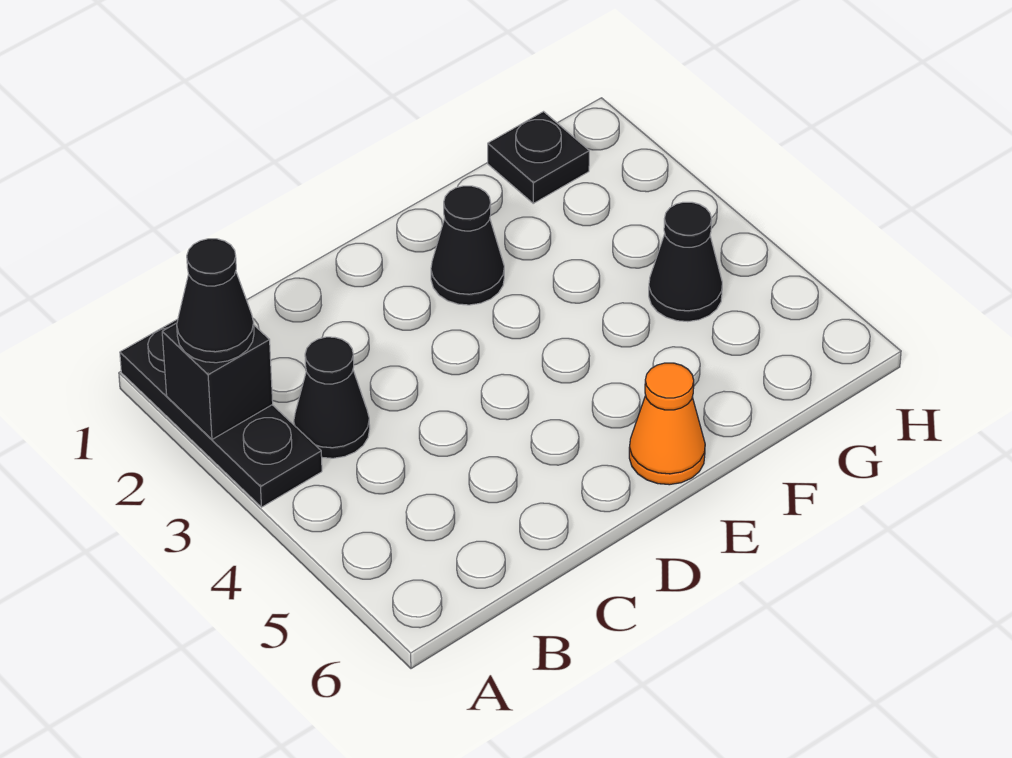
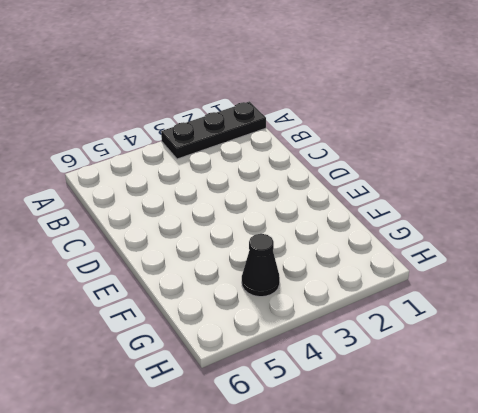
none -> black cone B3 level 1
none -> black cone E2 level 1

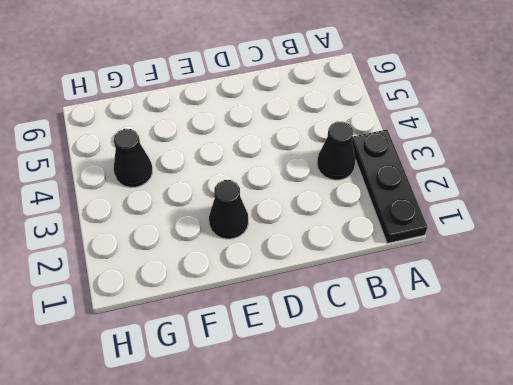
none -> orange cone E6 level 1
none -> black plate G1 level 1

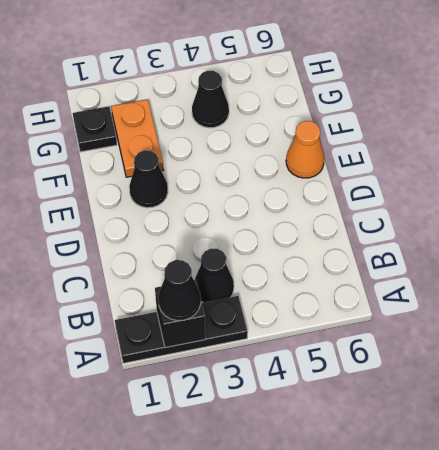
orange plate F2:G2 level 1 -> none

